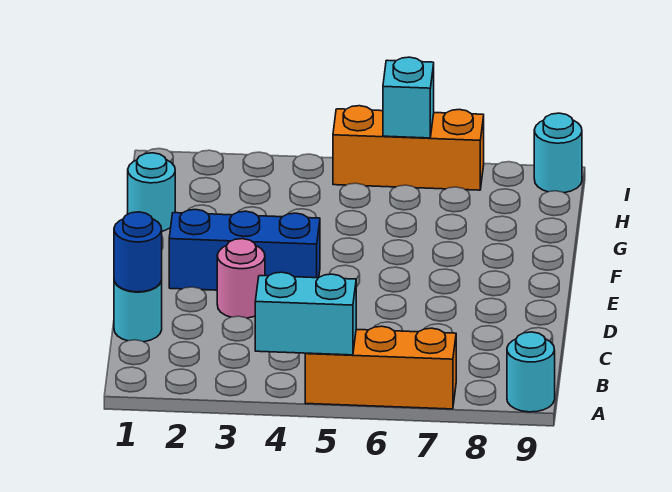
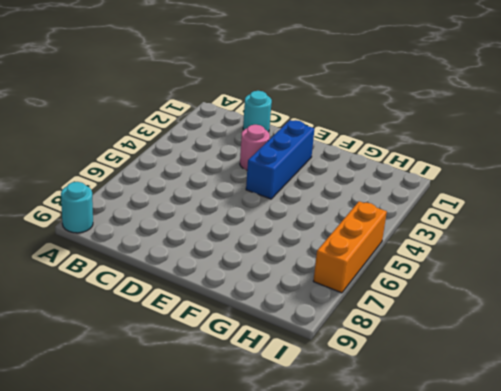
none -> orange brick A5:A7 level 1
none -> cyan round brick G1 level 1

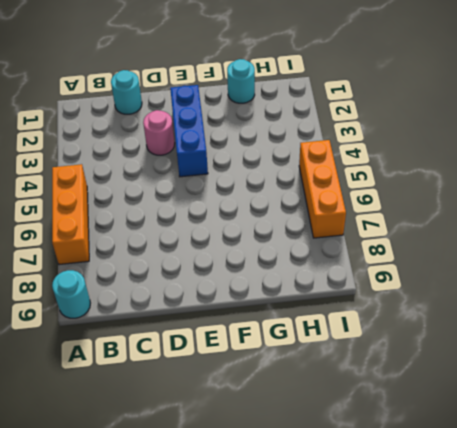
none -> cyan round brick I9 level 1
none -> cyan brick A4:A5 level 2

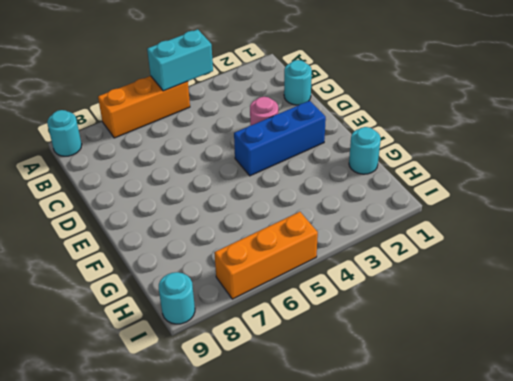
none -> blue round brick C1 level 2
none -> cyan brick I6 level 2

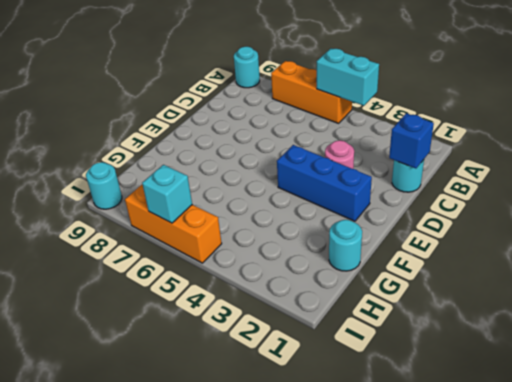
blue brick C1 level 2 -> blue round brick C1 level 2

